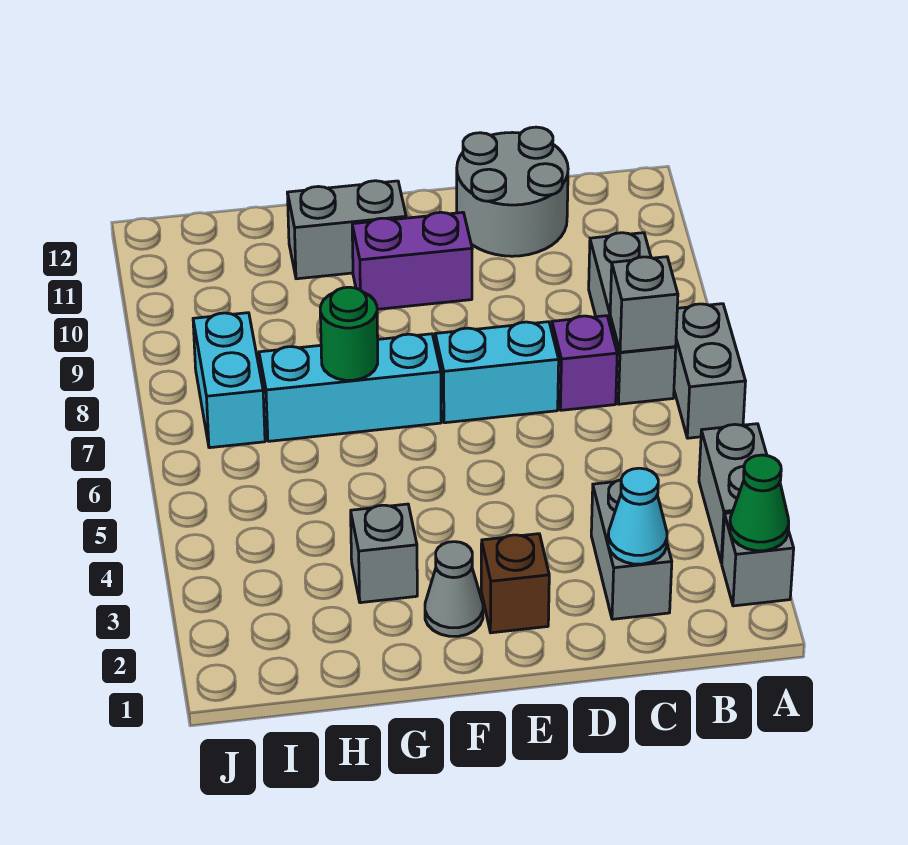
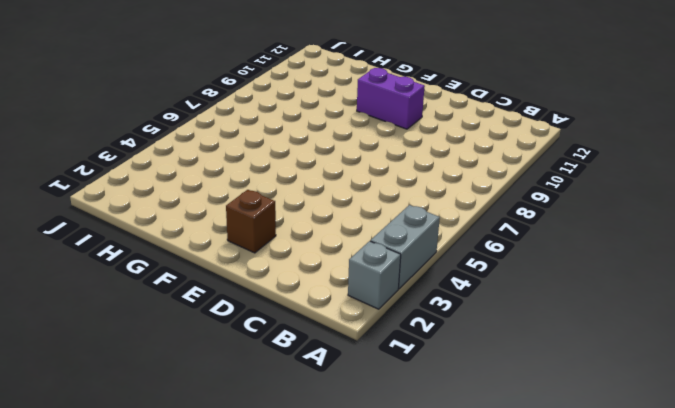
none -> grey brick A6:A7 level 1
none -> grey brick B7:B9 level 1
none -> grey brick C2:C3 level 1

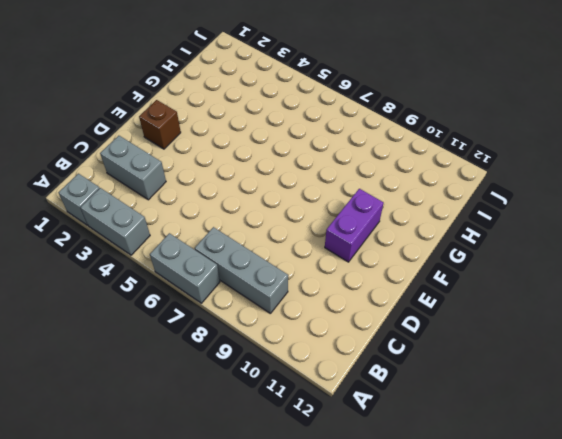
none -> purple brick C7 level 1
none -> grey round brick C11:D12 level 1
none -> cyan brick D7:E7 level 1

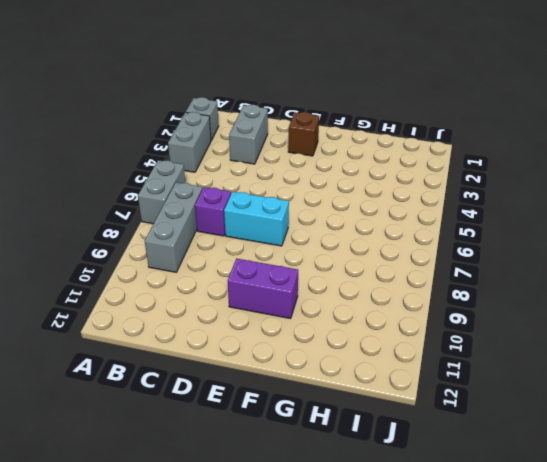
none -> grey round brick C11:D12 level 1
none -> grey cone F2 level 1
none -> cyan brick F7:H7 level 1

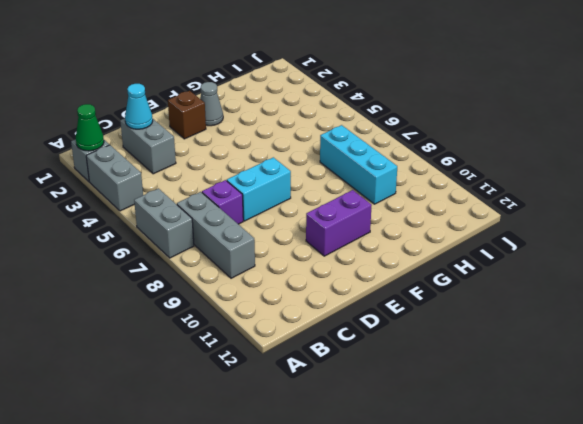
cyan brick H7:H9 level 1 -> cyan brick F7:H7 level 1
none -> grey round brick C11:D12 level 1
none -> grey brick F11:G11 level 1
none -> grey brick G3 level 1

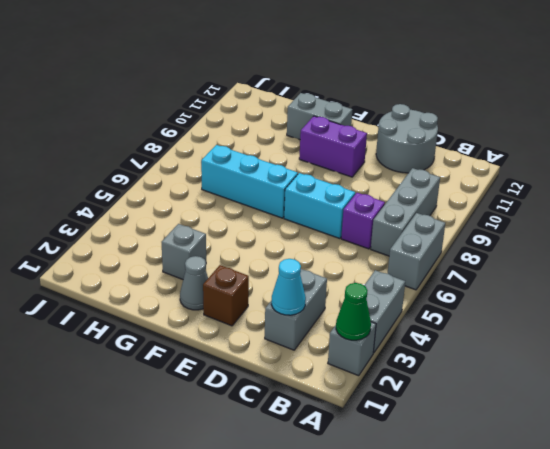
none -> cyan brick I7:I8 level 1
none -> grey brick B7 level 2
none -> green round brick G7 level 2

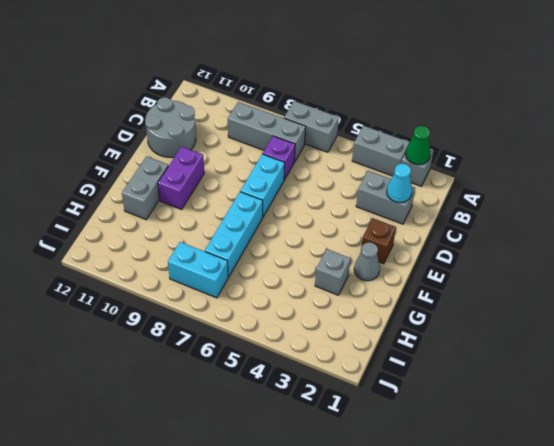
none -> grey brick B7 level 2
none -> green round brick G7 level 2

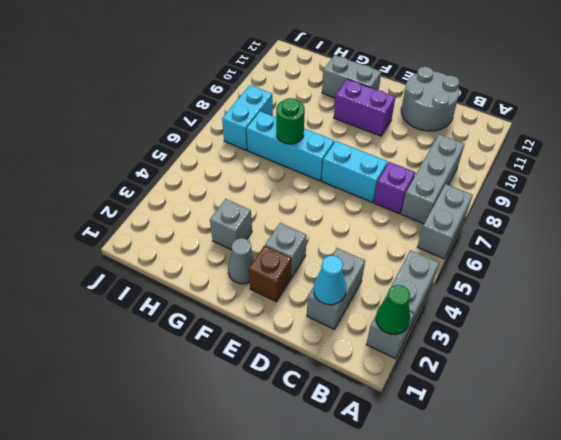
grey brick E3 level 1 -> grey brick B7 level 2

